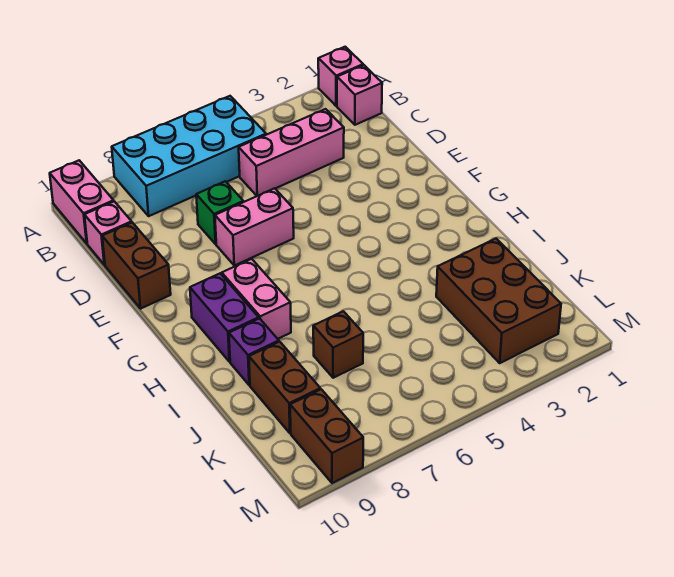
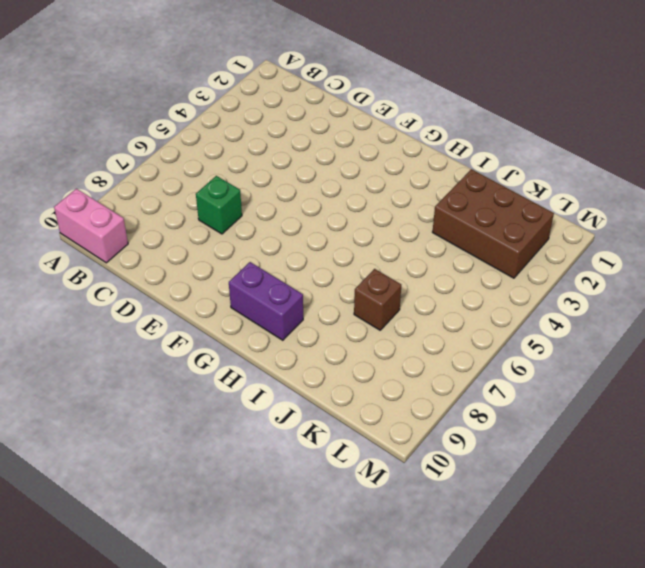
none -> pink brick A1 level 1
none -> cyan brick A5:B8 level 1
none -> pink brick B1 level 1

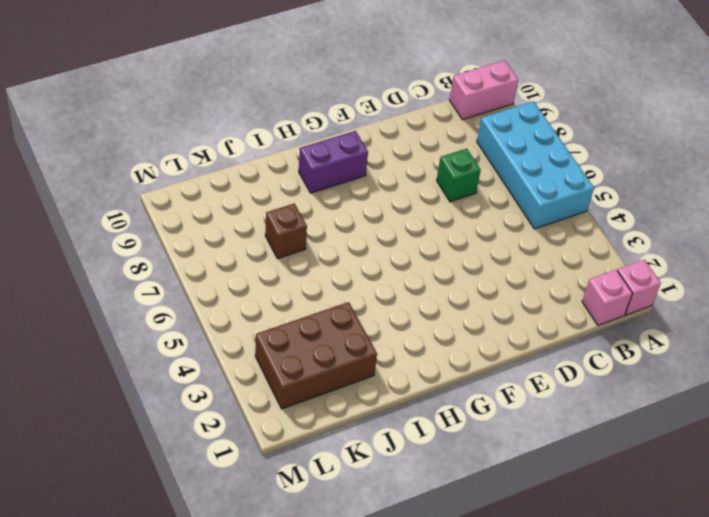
none -> pink brick C3:C5 level 1
none -> pink brick C10 level 1
none -> brown brick D10:E10 level 1

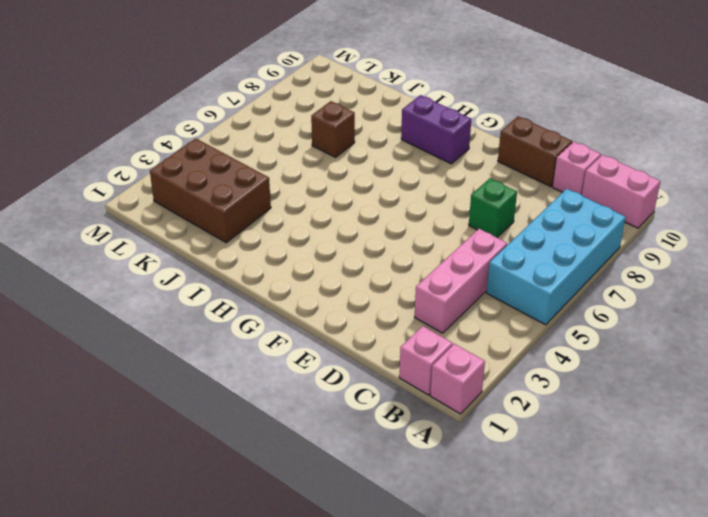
none -> pink brick E6:E7 level 1
none -> pink brick G8:H8 level 1
none -> purple brick I9 level 1

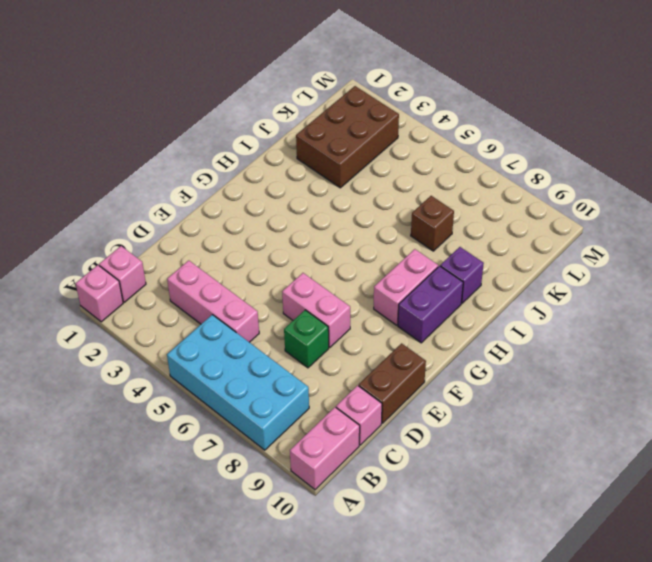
none -> brown brick J9:K9 level 1
none -> brown brick L9:M9 level 1

